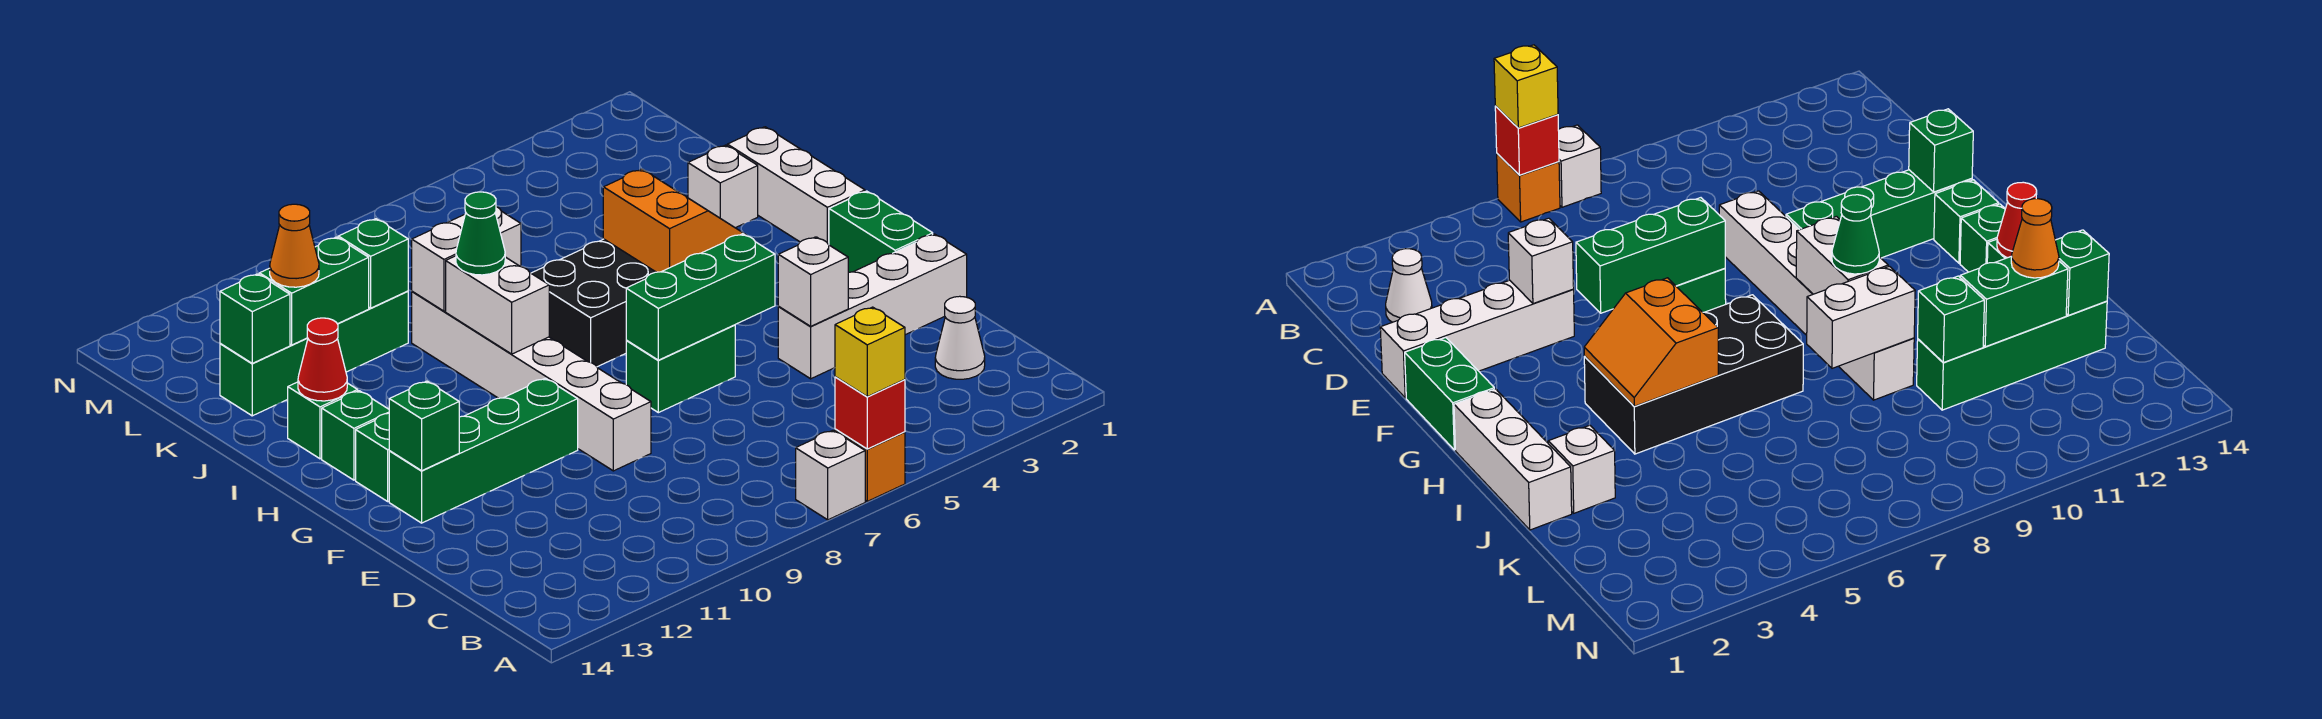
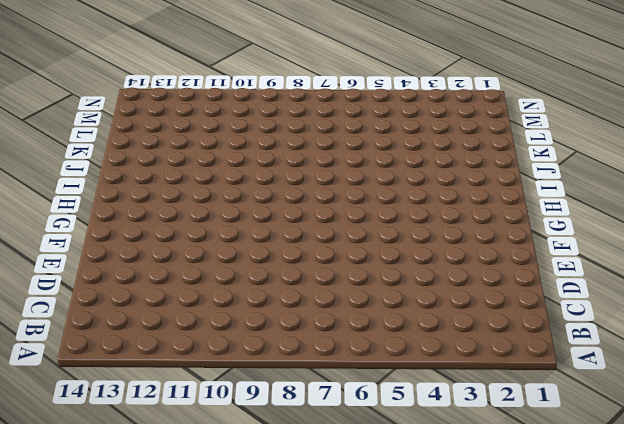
none -> orange brick A6 level 1
none -> white brick A7 level 1
none -> white cone C2 level 1

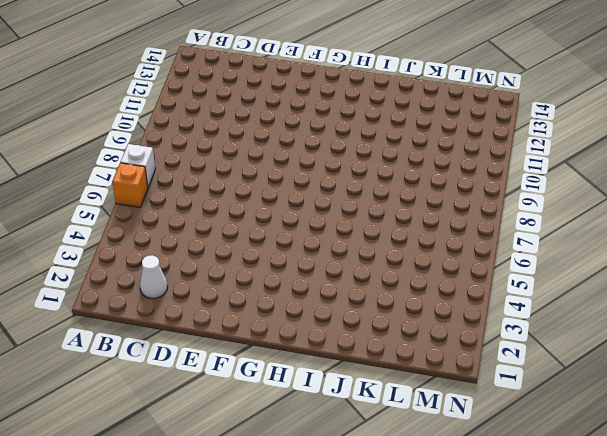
none -> white brick E1:E4 level 1
none -> white brick E9:J9 level 1
none -> green brick F1:G1 level 1

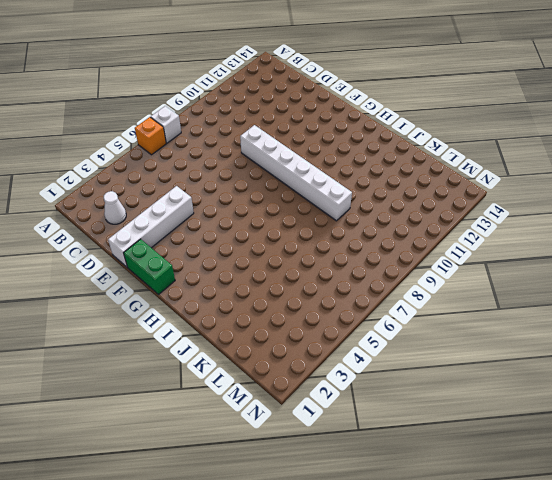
none -> green brick F6:F7 level 1
none -> green brick F10:F13 level 1
none -> green brick G13 level 1

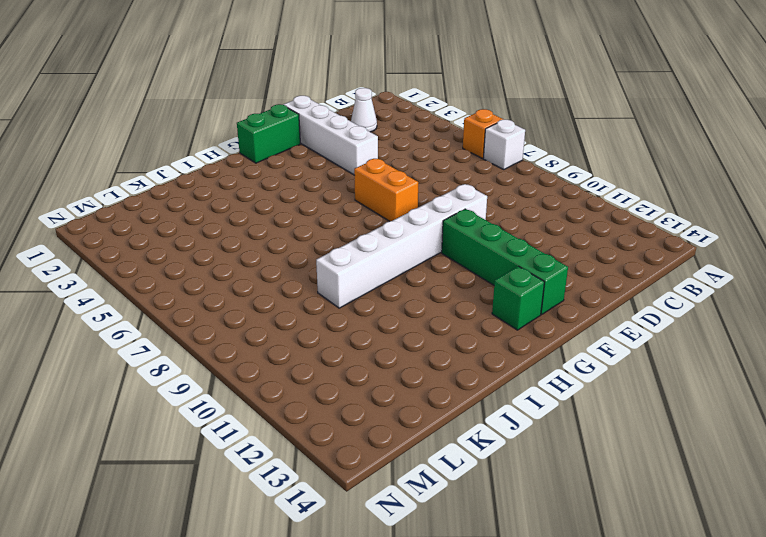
orange brick F6:F7 level 1 -> green brick F6:F7 level 1
none -> white brick H1:J1 level 1
none -> black brick H4:I7 level 1
none -> green brick H13 level 1

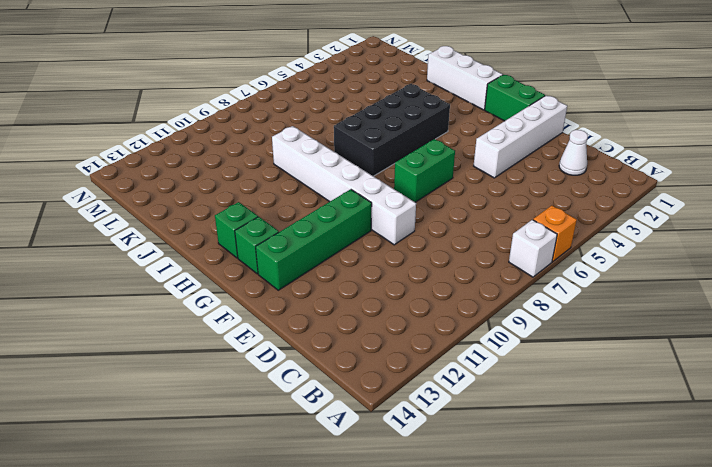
none -> green brick I13 level 1
none -> white brick J2 level 1
none -> green brick K10:K13 level 1

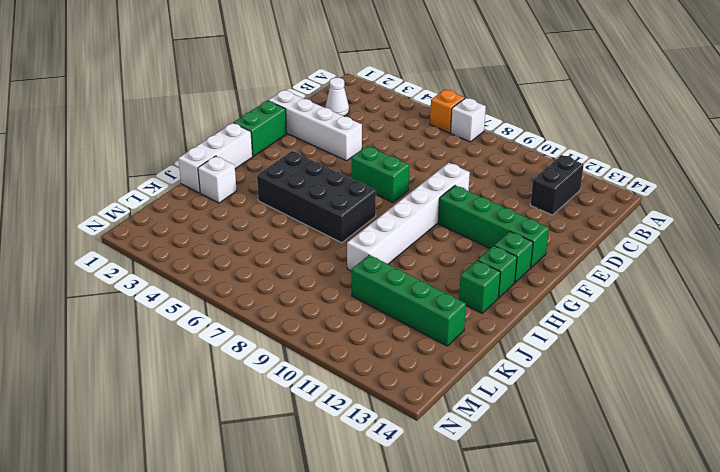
black brick B12:C12 level 1 -> none
none -> red brick A6 level 2
none -> white brick E4 level 2
none -> green brick F5:F7 level 2

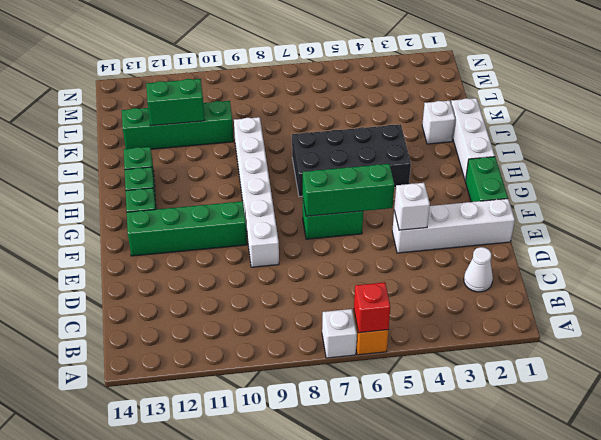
none -> green brick F13 level 2
none -> orange slope H4:I5 level 2 top 5
none -> white brick H9:I9 level 2

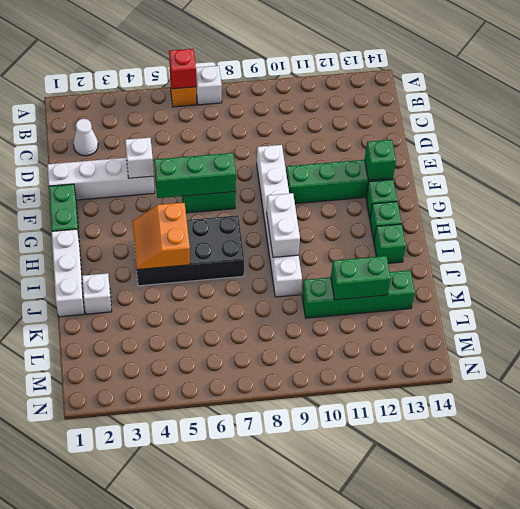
none -> red cone I13 level 2
none -> white brick J8:J9 level 2
none -> green brick K10 level 2

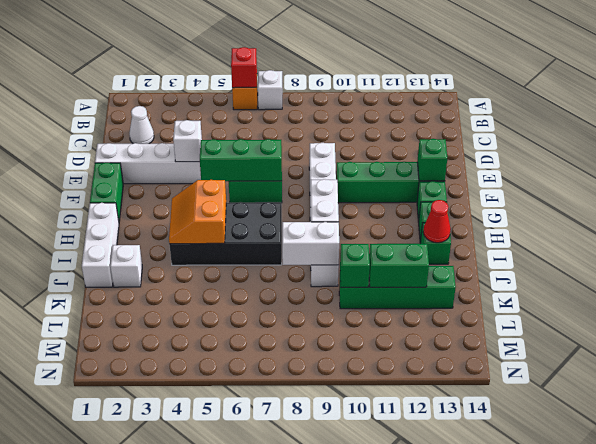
none -> green brick K13 level 2
none -> yellow brick A6 level 3
none -> green cone I9 level 3

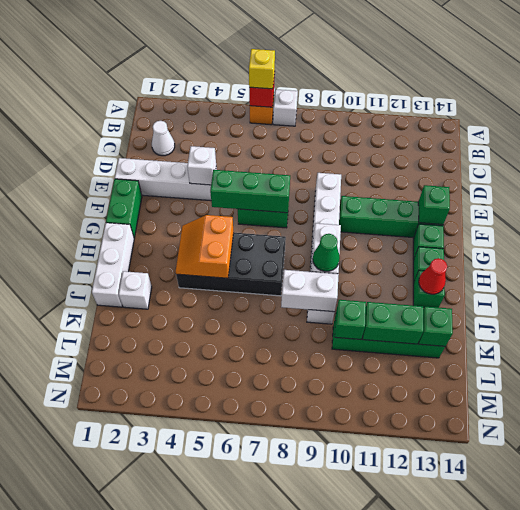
none -> orange cone K12 level 3

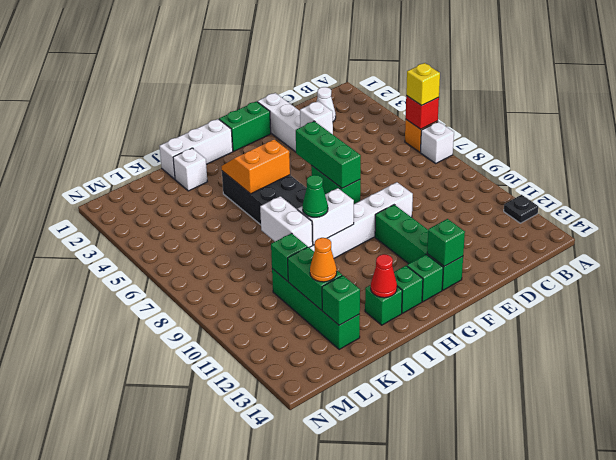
black plate A12 level 1 -> none

